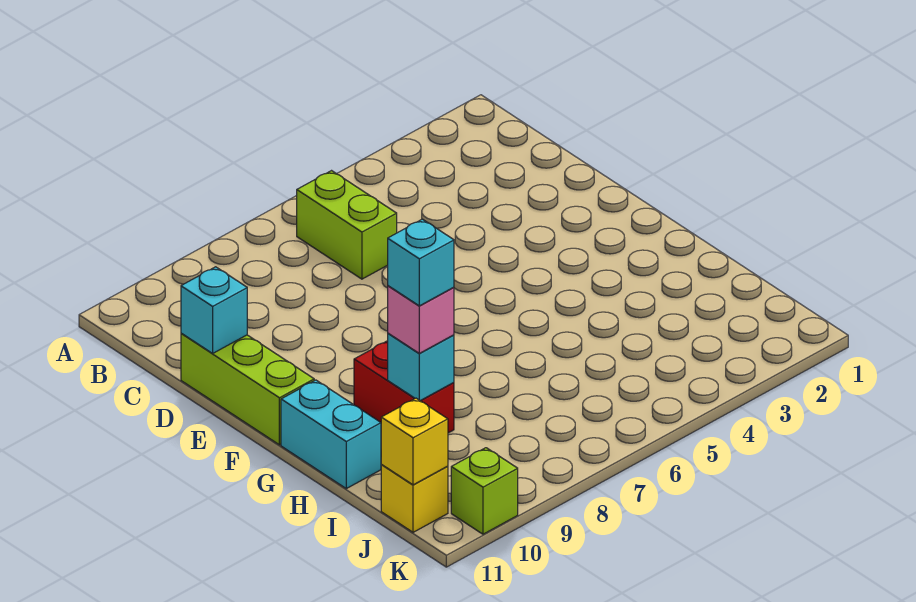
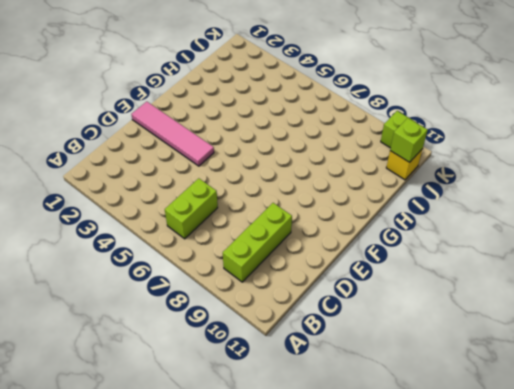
lime brick B9:D9 level 1 -> lime brick D11:F11 level 1
pink tile E1:E4 level 1 -> none
lime brick J11 level 2 -> yellow brick J11 level 2
none -> red brick G9:H9 level 1
none -> cyan brick G11:H11 level 1

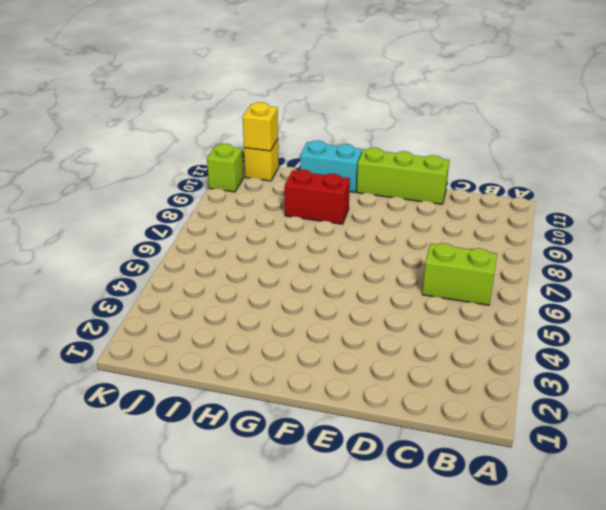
none -> cyan brick D11 level 2
none -> cyan brick H9 level 2

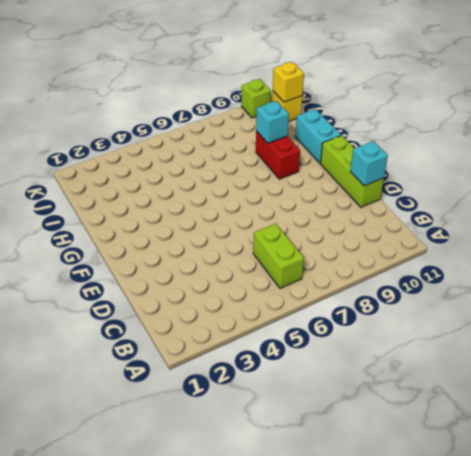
none -> pink brick H9 level 3
none -> cyan brick H9 level 4

